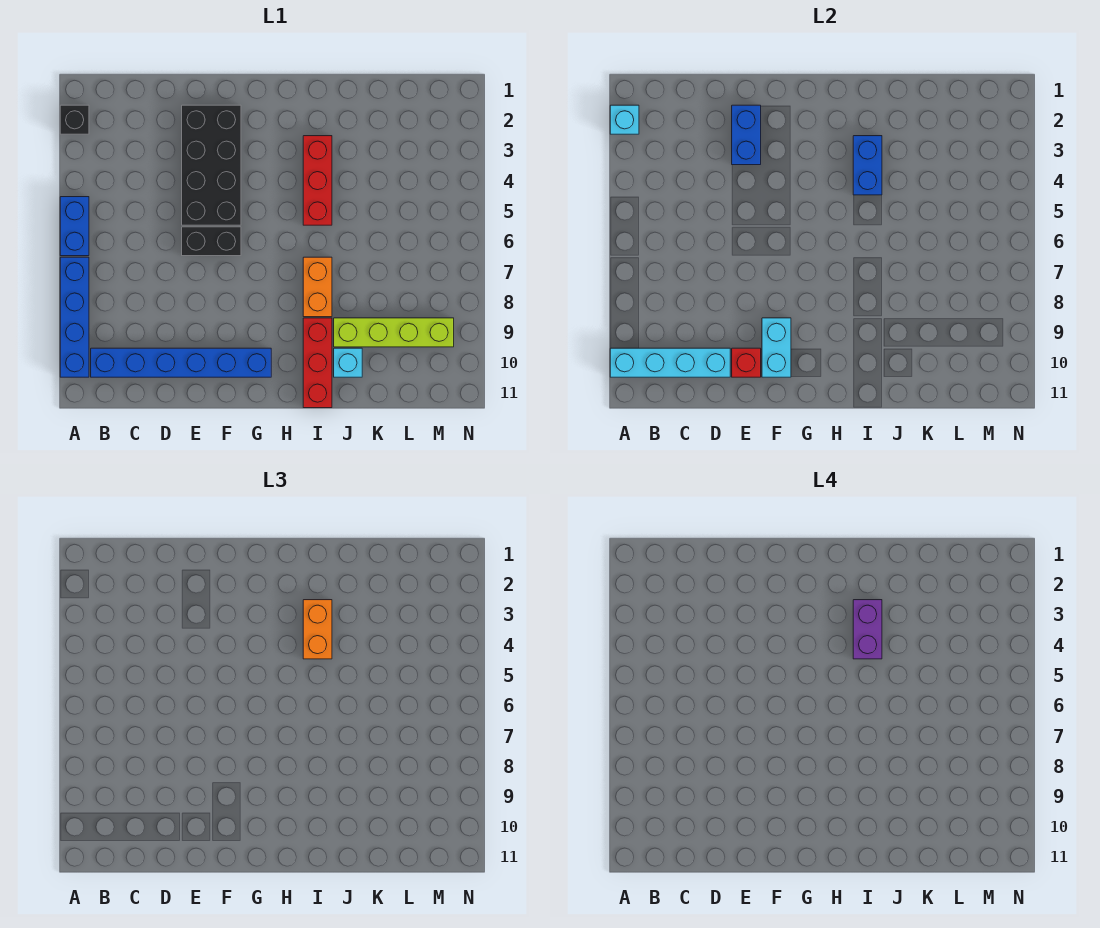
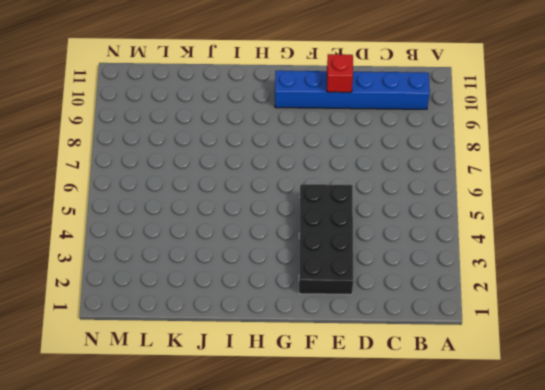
none -> black brick A2 level 1
none -> blue brick A5:A6 level 1
none -> blue brick A7:A10 level 1

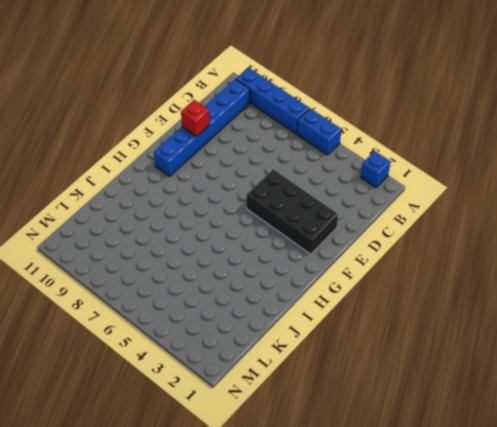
blue brick A2 level 1 -> black brick A2 level 1
none -> black brick E6:F6 level 1
none -> red brick I3:I5 level 1
none -> orange brick I7:I8 level 1

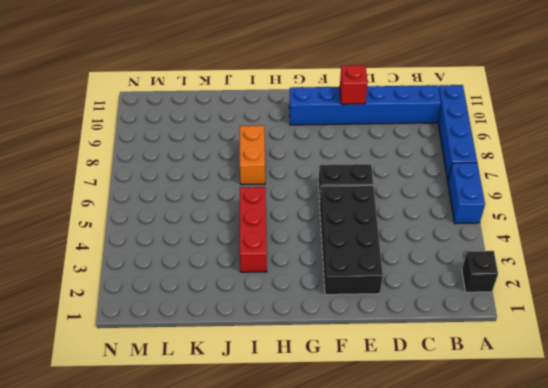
none -> red brick I9:I11 level 1
none -> lime brick J9:M9 level 1
none -> cyan brick J10 level 1

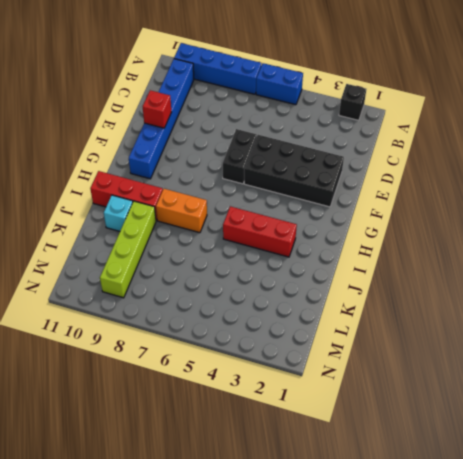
none -> cyan brick A2 level 2
none -> cyan brick A10:D10 level 2
none -> blue brick E2:E3 level 2

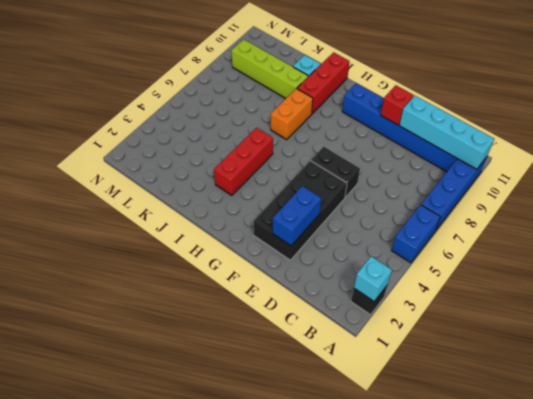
none -> cyan brick F9:F10 level 2
none -> blue brick I3:I4 level 2
none -> orange brick I3:I4 level 3

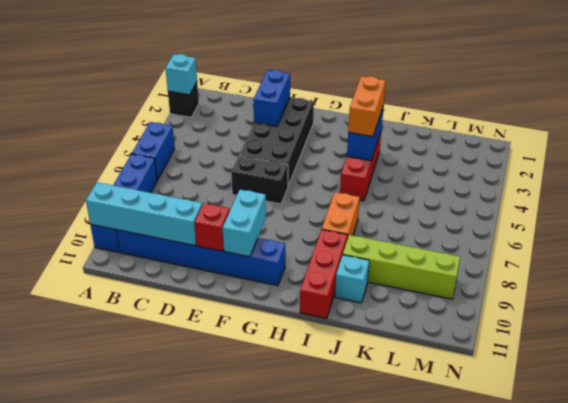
none -> purple brick I3:I4 level 4

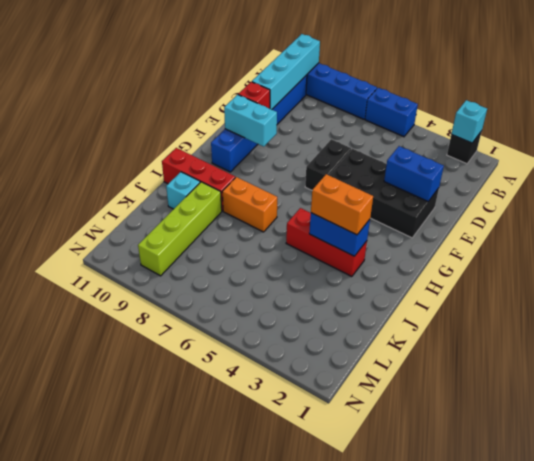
none -> purple brick I3:I4 level 4

